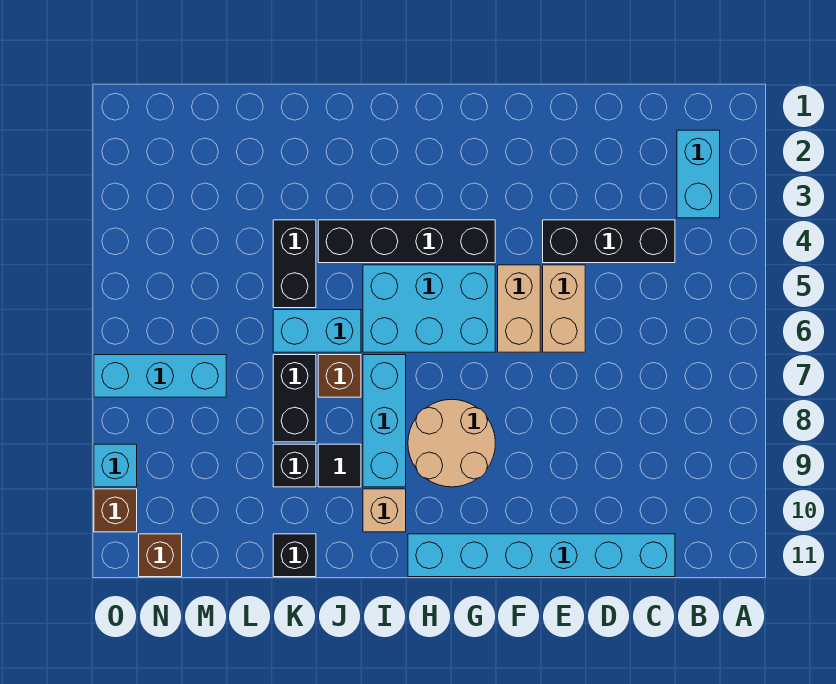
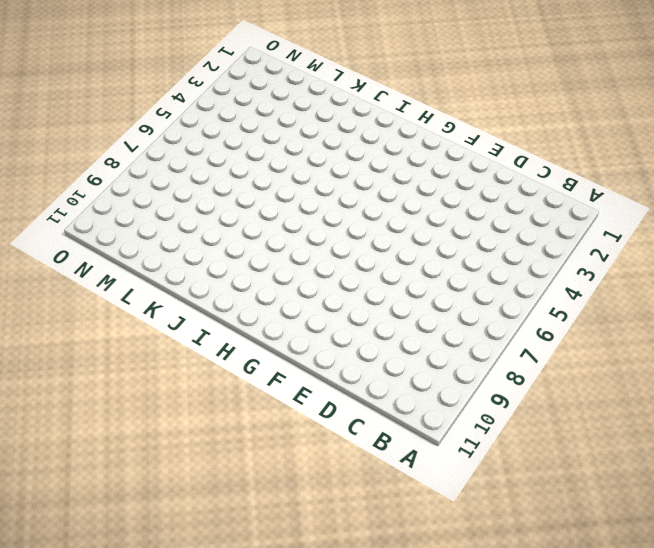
none -> cyan brick B2:B3 level 1
none -> black brick C4:E4 level 1
none -> cyan brick C11:H11 level 1

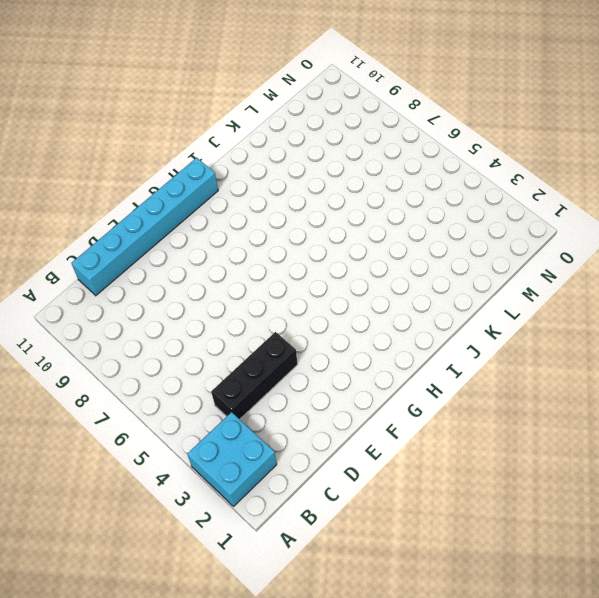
cyan brick A2:B3 level 1 -> cyan brick B2:B3 level 1
none -> tan brick E5:E6 level 1
none -> tan brick F5:F6 level 1
none -> black brick G4:J4 level 1

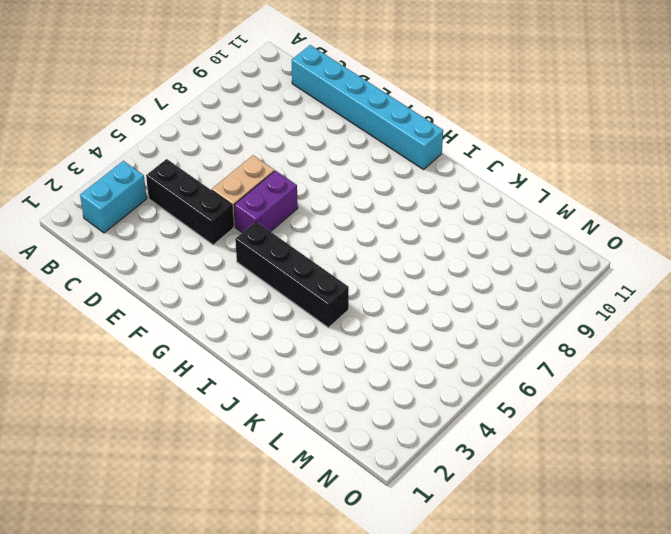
purple brick F5:F6 level 1 -> tan brick F5:F6 level 1
none -> cyan brick G5:I6 level 1
none -> tan round brick G8:H9 level 1
none -> cyan brick I7:I9 level 1

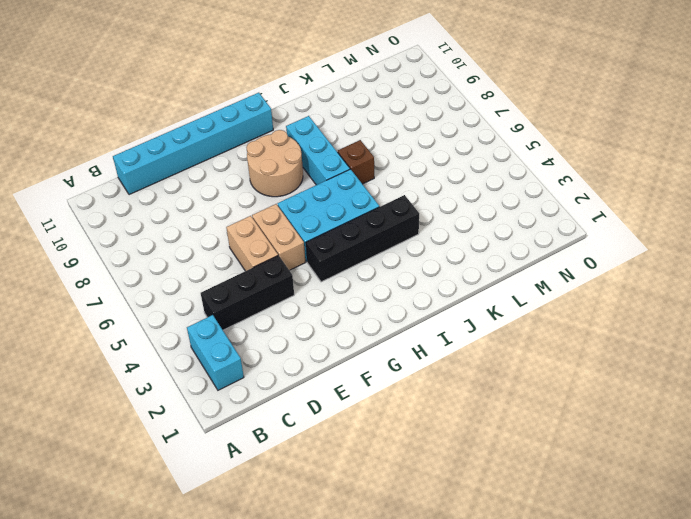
none -> tan brick I10 level 1
none -> cyan brick J6:K6 level 1
none -> black tile J9 level 1

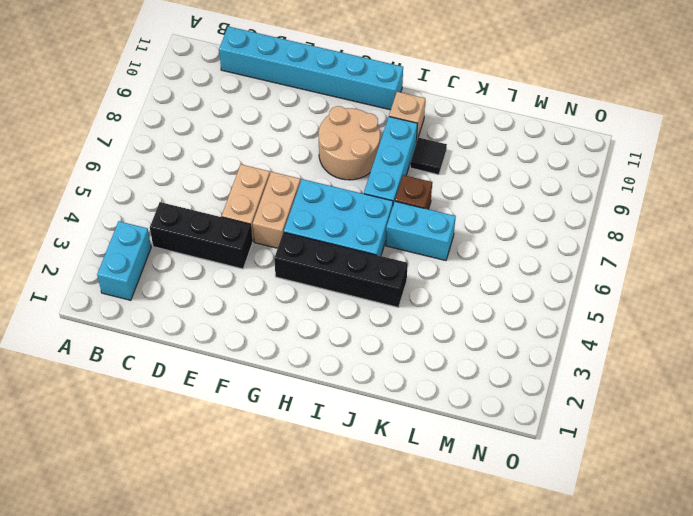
none -> black brick K4:K5 level 1
none -> black brick K7:K8 level 1
none -> black brick K9 level 1

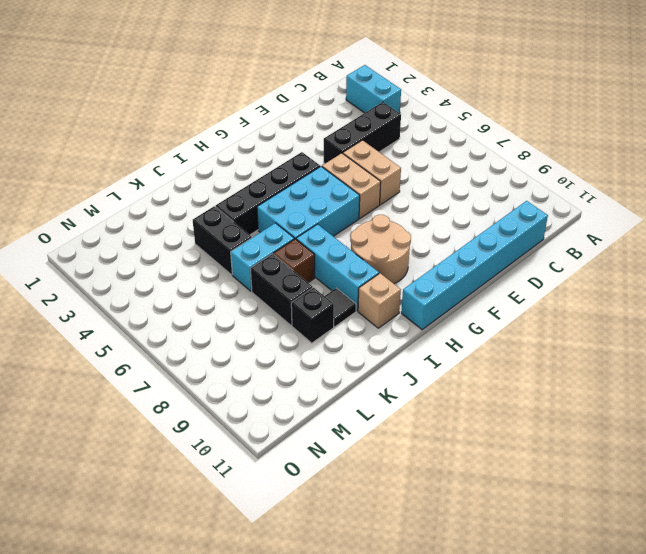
none -> black brick K11 level 1
none -> cyan brick M7:O7 level 1
none -> brown brick N11 level 1

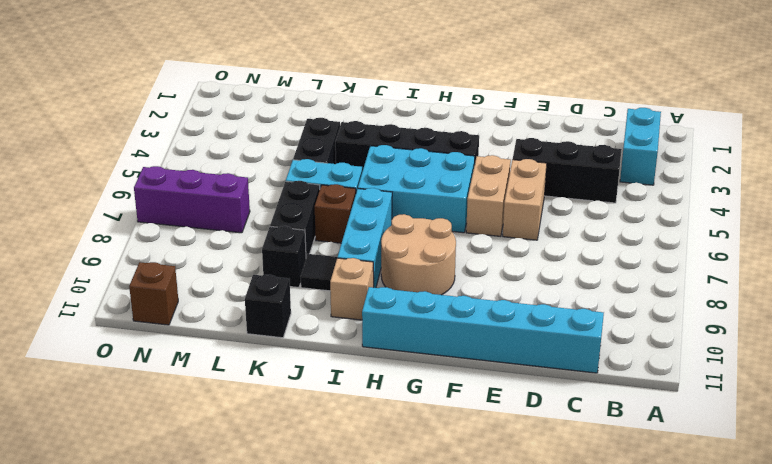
purple brick M7:O7 level 1 -> cyan brick M7:O7 level 1
none -> cyan brick O9 level 1
none -> brown brick O10 level 1

